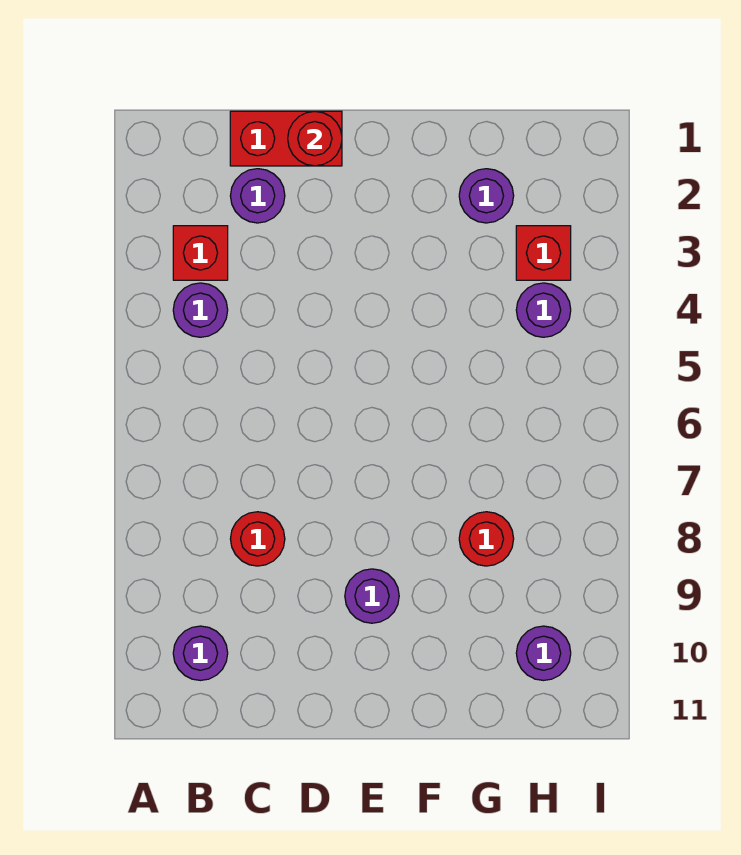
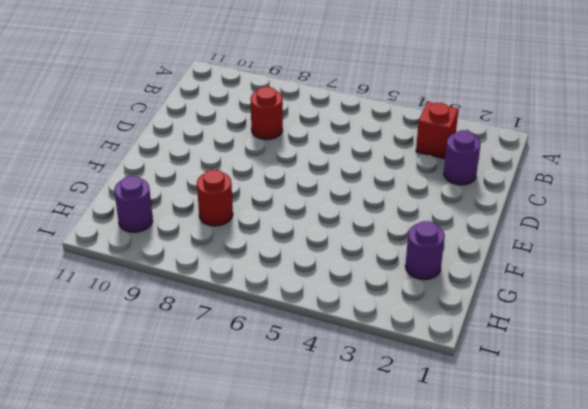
none -> purple round brick B4 level 1
none -> purple round brick B10 level 1
none -> red brick C1:D1 level 1

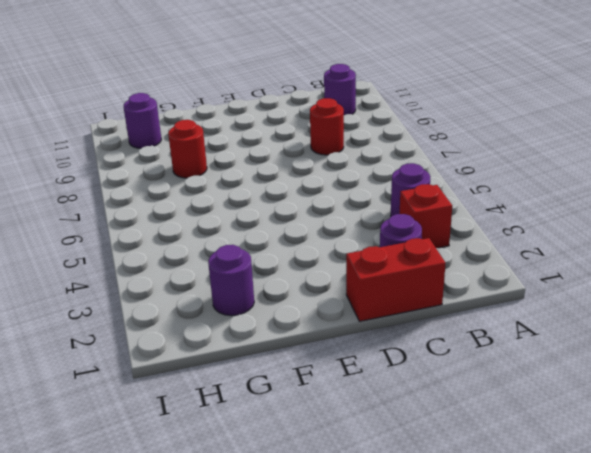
none -> purple round brick E9 level 1
none -> red brick H3 level 1
none -> purple round brick H4 level 1

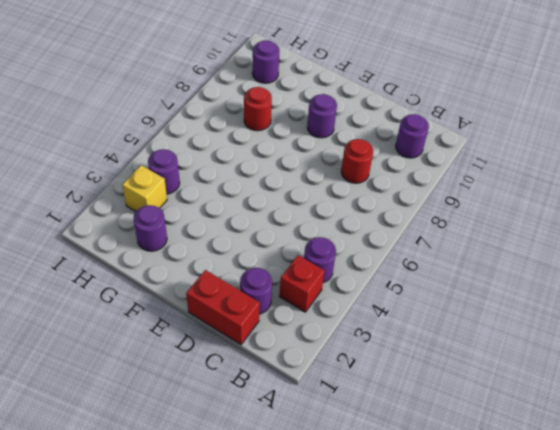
yellow brick H3 level 1 -> red brick H3 level 1
none -> red round brick D1 level 2

